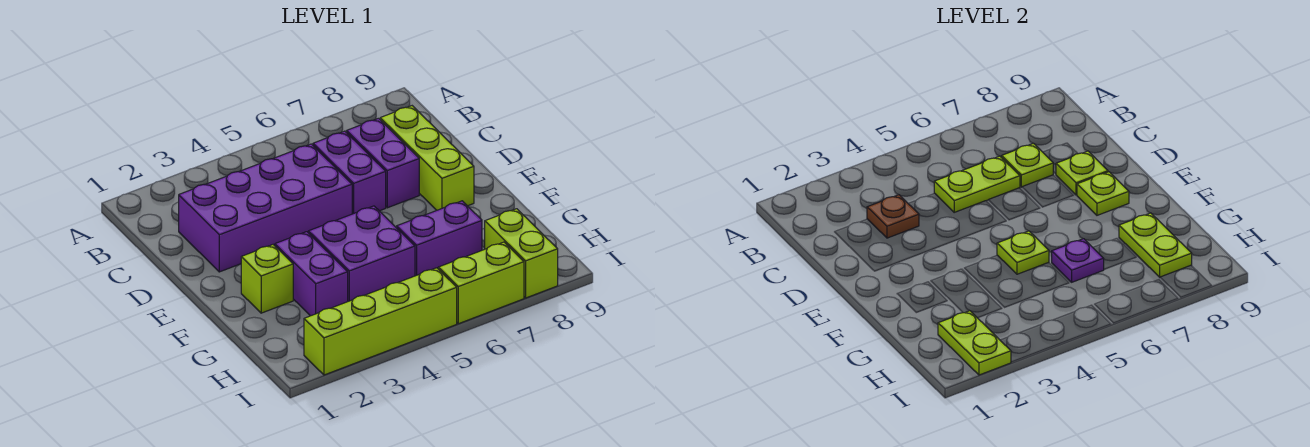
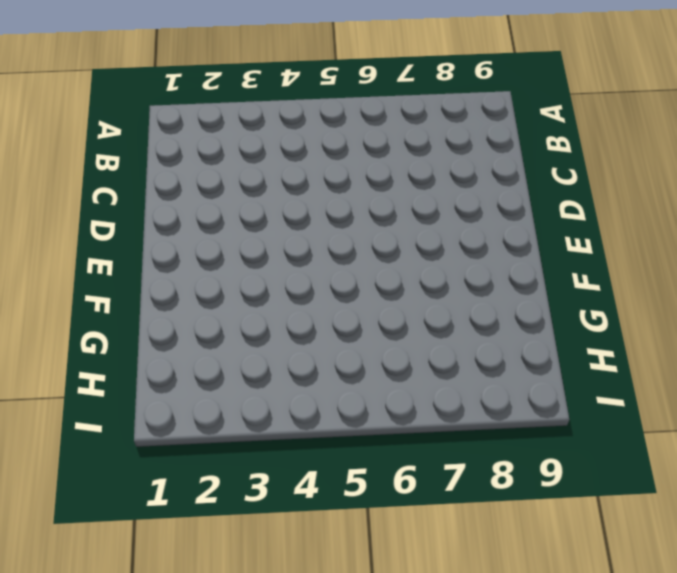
none -> purple brick C2:D5 level 1
none -> purple brick C6:D6 level 1
none -> purple brick C7:D7 level 1

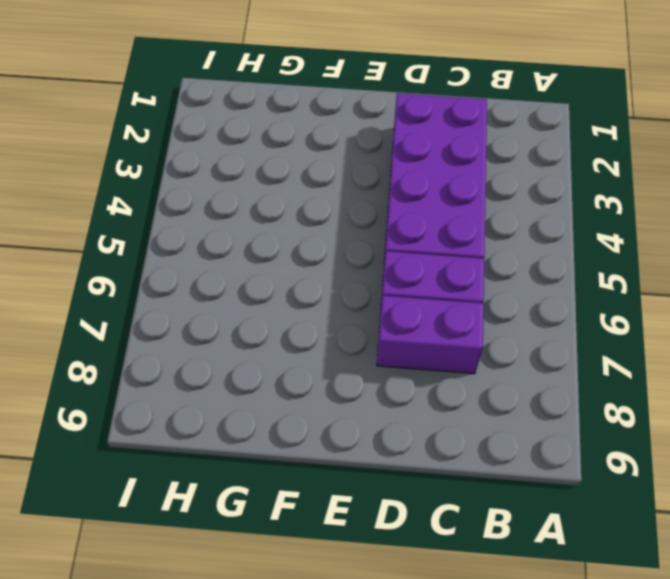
none -> lime brick C8:E8 level 1
none -> lime brick F2 level 1
none -> purple brick F3:G3 level 1

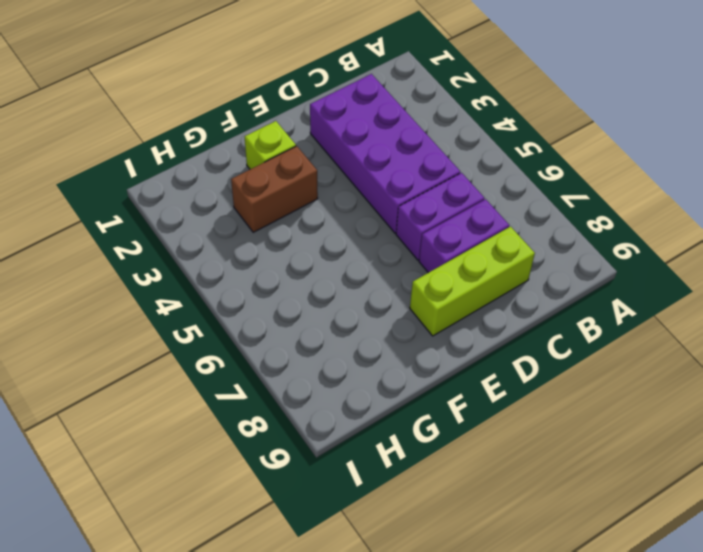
brown brick F3:G3 level 1 -> purple brick F3:G3 level 1
none -> purple brick F4:G5 level 1
none -> purple brick G6:G7 level 1
none -> lime brick H8:I8 level 1

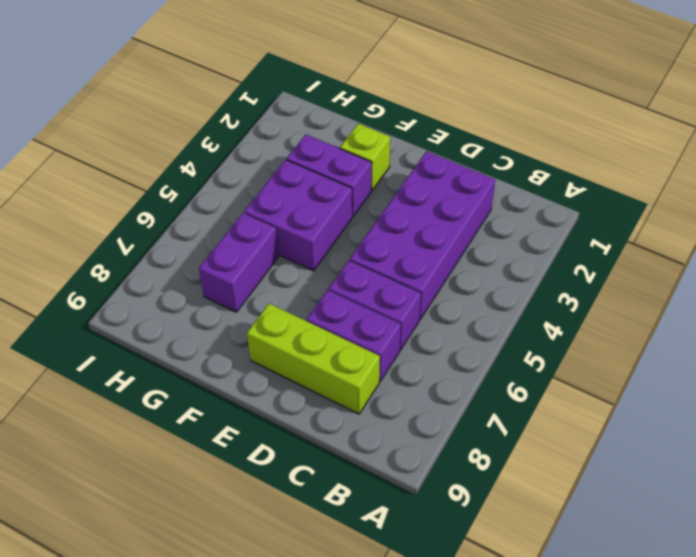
none -> lime brick H8:I8 level 1
none -> lime brick I2:I5 level 1
none -> lime brick I6:I7 level 1

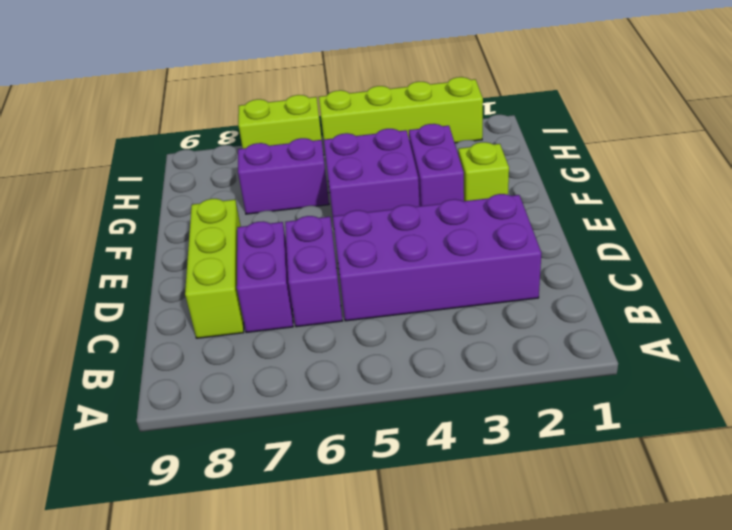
none -> lime brick H8:I8 level 1
none -> brown plate C3 level 2
none -> lime plate C5:C6 level 2

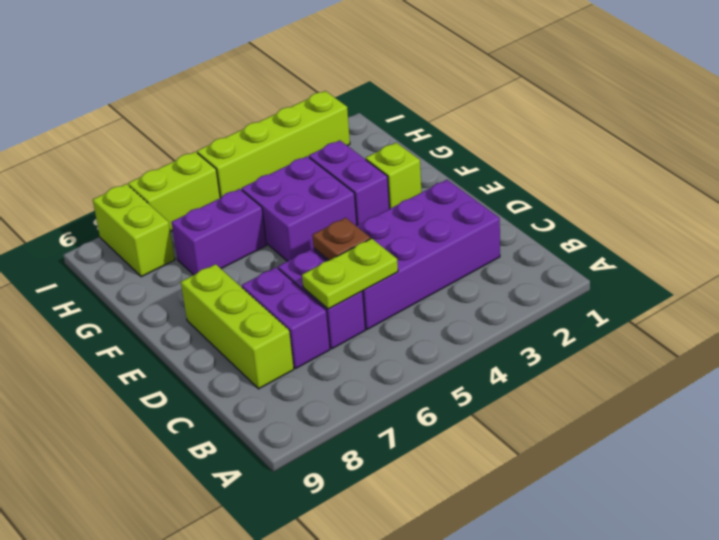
brown plate D5 level 2 -> brown plate C3 level 2
none -> lime plate C7 level 2
none -> lime plate D8 level 2
none -> lime plate E8 level 2

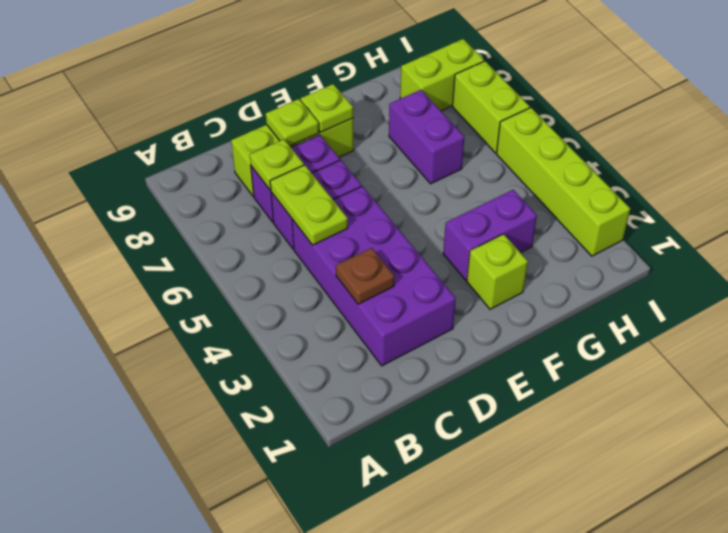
none -> purple brick F4:G5 level 1
none -> lime plate F5 level 2
none -> purple plate G6 level 2

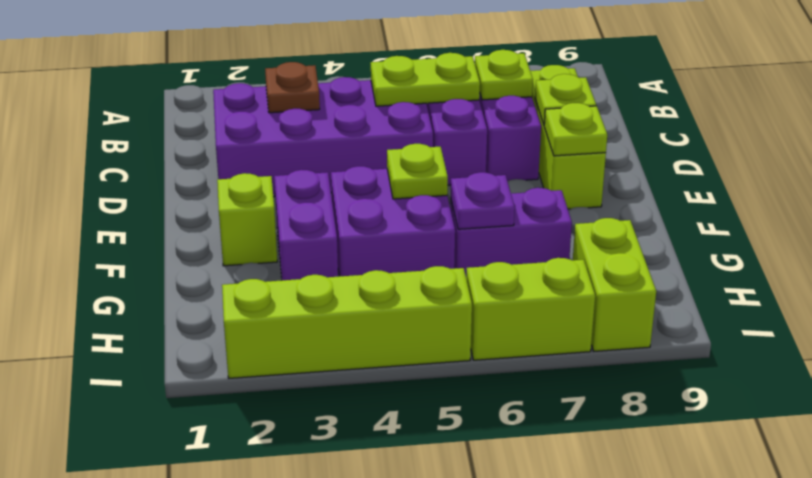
none -> lime plate G8:H8 level 2
none -> lime plate H2:I2 level 2

